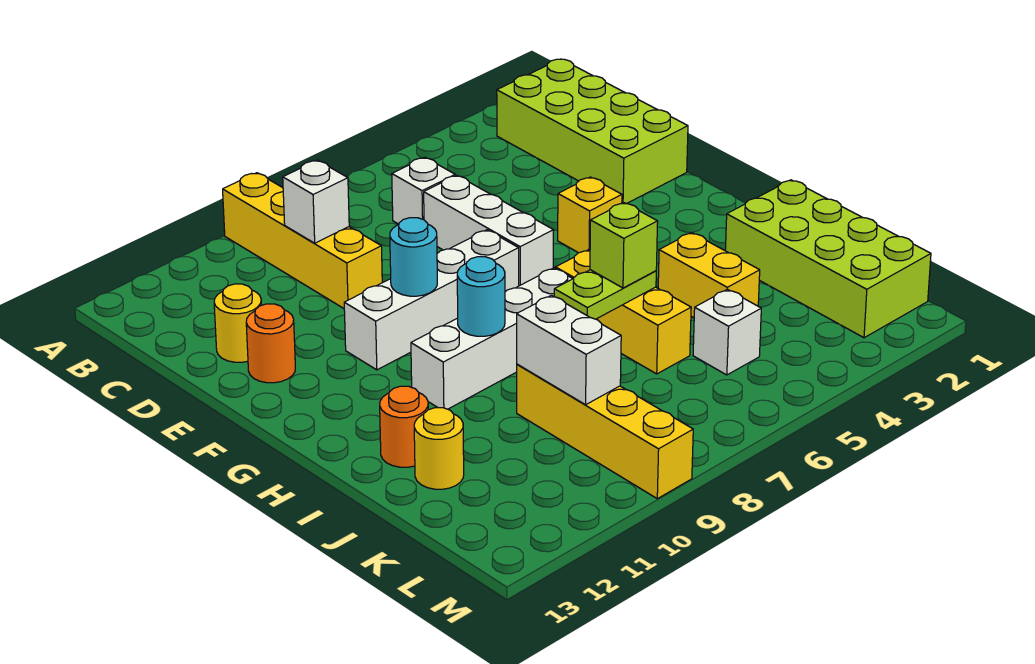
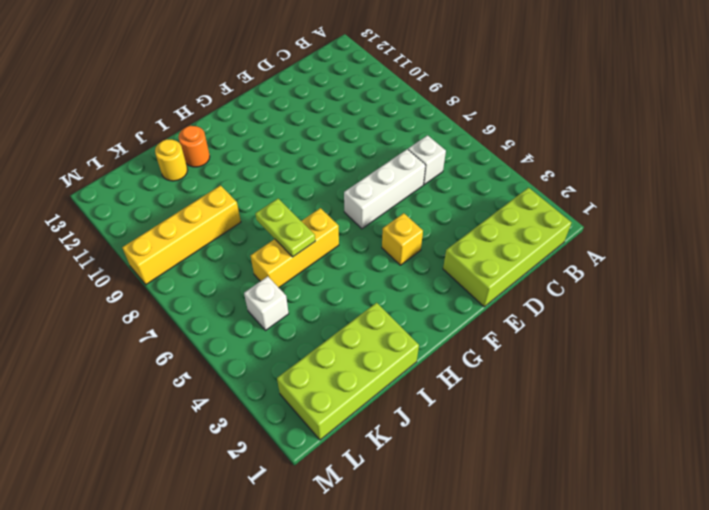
none -> yellow brick A9:D9 level 1
none -> yellow round brick D12 level 1
none -> orange round brick E12 level 1

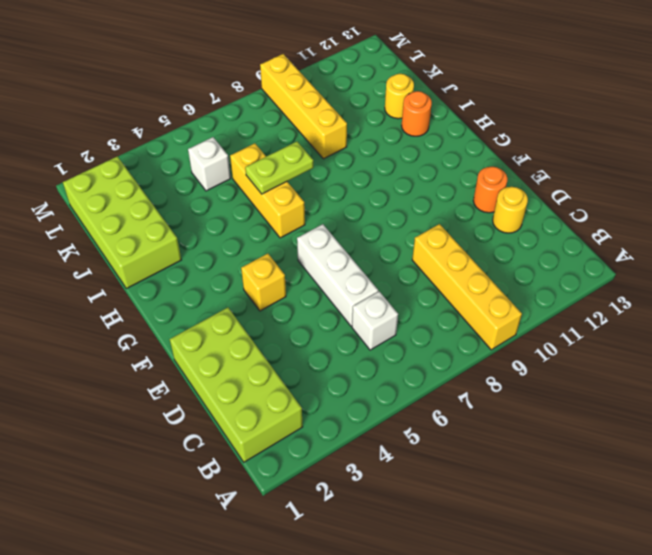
none -> white brick F7:F10 level 1
none -> white brick H7:H10 level 1
none -> yellow brick I4:J4 level 1

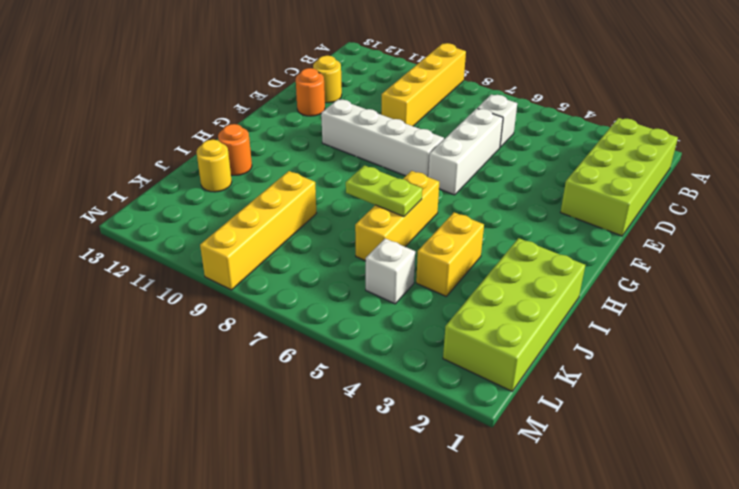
none -> yellow brick F4 level 1
none -> white brick H7:H10 level 1
none -> white brick C9 level 2

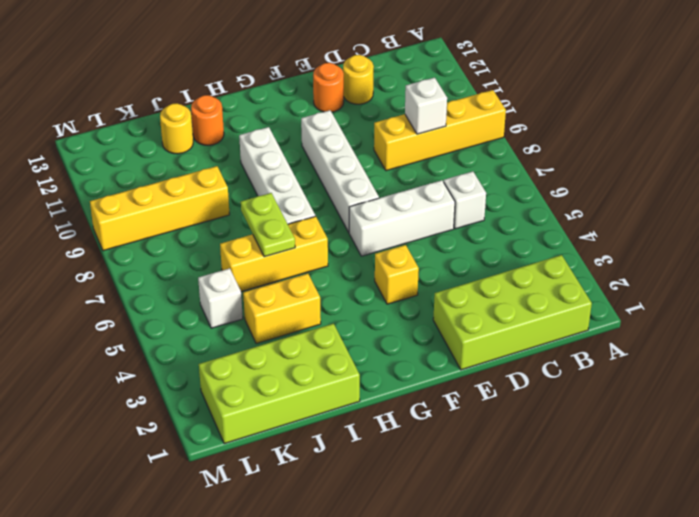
none -> cyan round brick F9 level 2
none -> cyan round brick H9 level 2
none -> white brick J9:K9 level 2

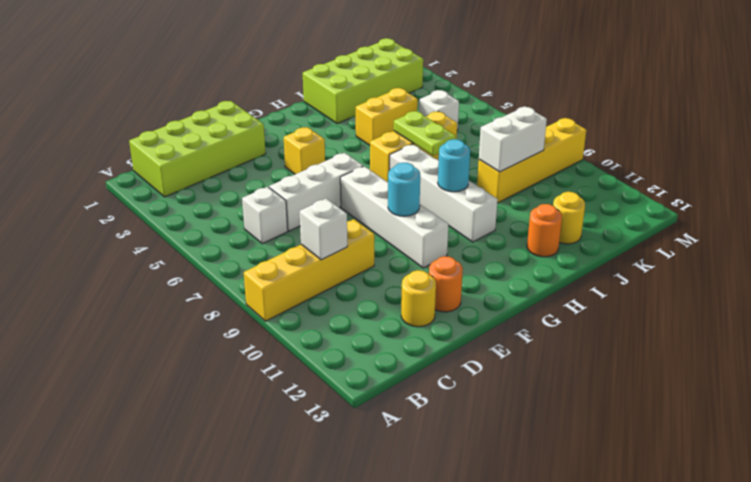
none -> lime brick I6 level 3

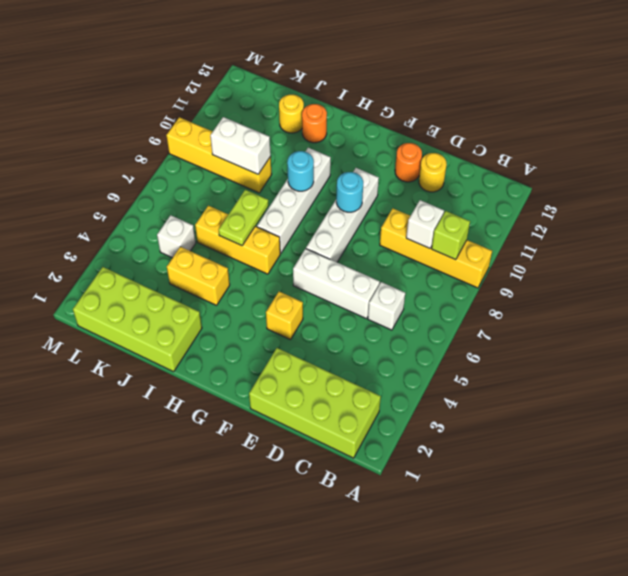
lime brick B9 level 2 -> lime brick I6 level 3

